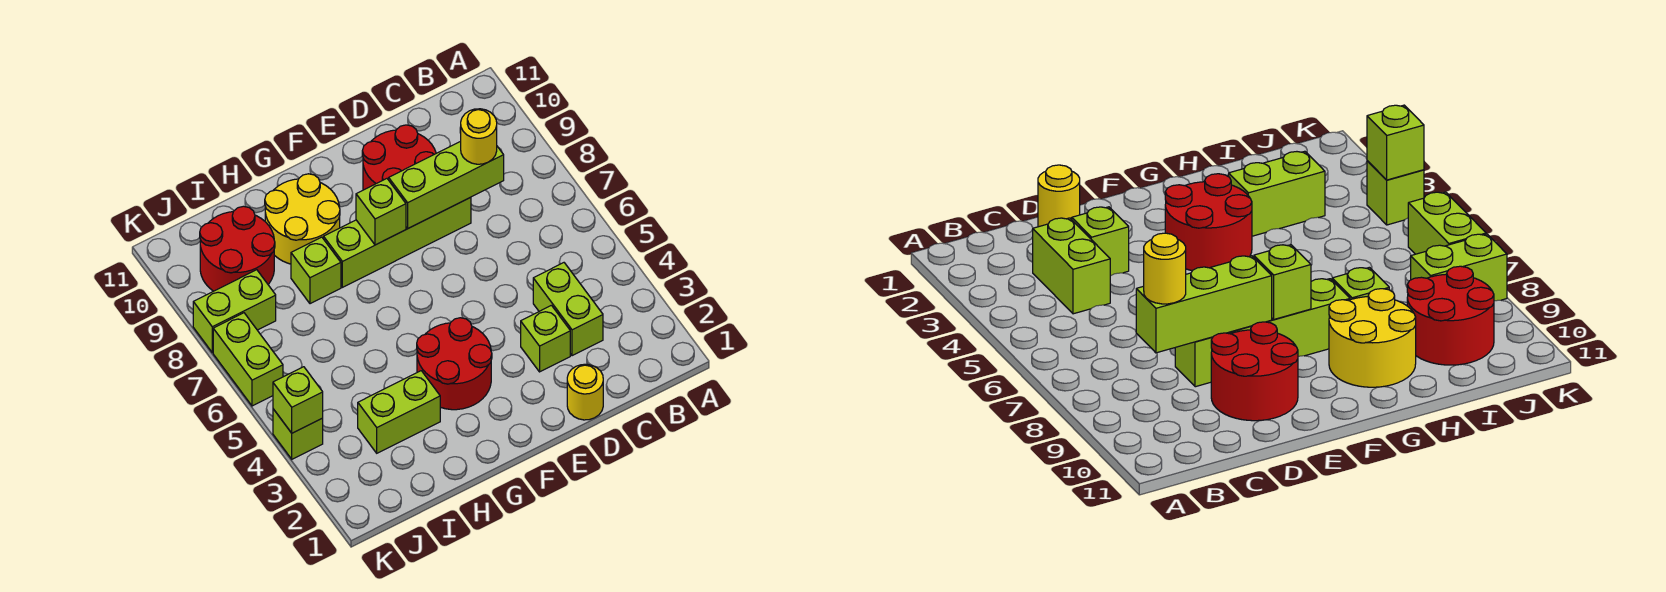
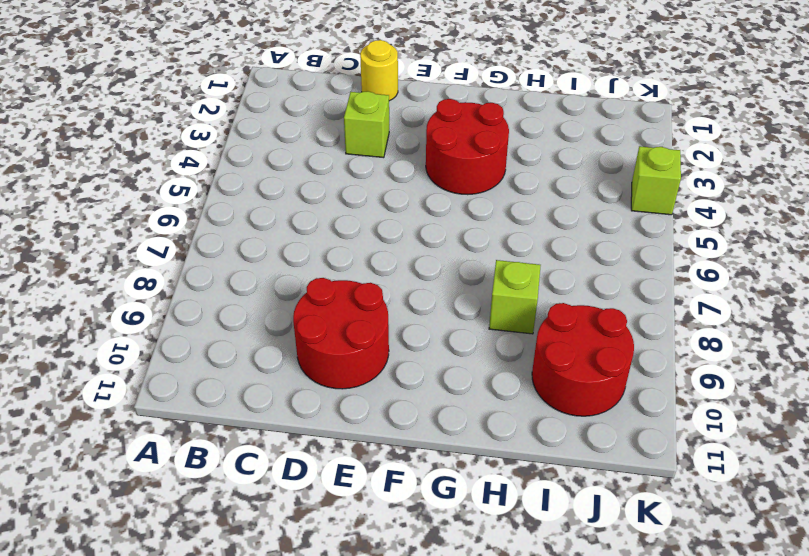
none -> lime brick C3:C4 level 1
none -> lime brick D8:G8 level 1
none -> yellow round brick G9:H10 level 1

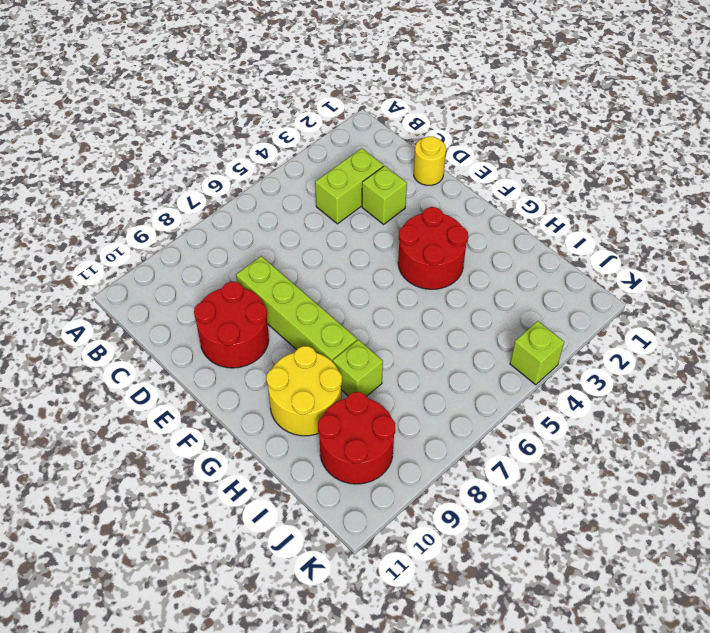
none -> lime brick H3:I3 level 1
none -> lime brick J8:K8 level 1
none -> lime brick K6:K7 level 1

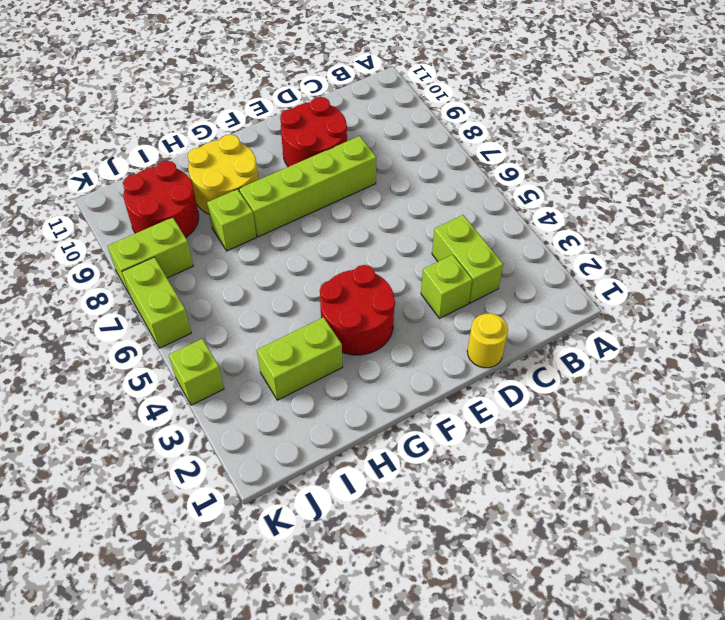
none -> lime brick C8:E8 level 2
none -> lime brick F8 level 2
none -> lime brick K4 level 2

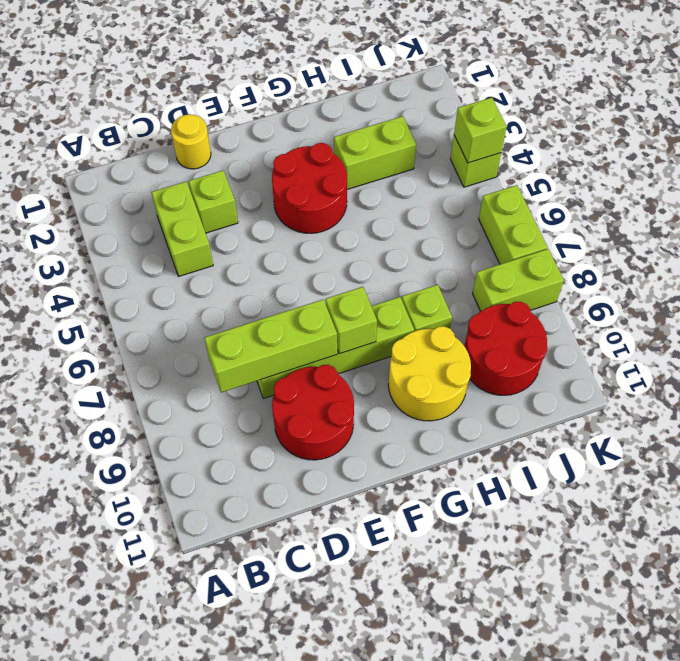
none -> yellow round brick C8 level 3

